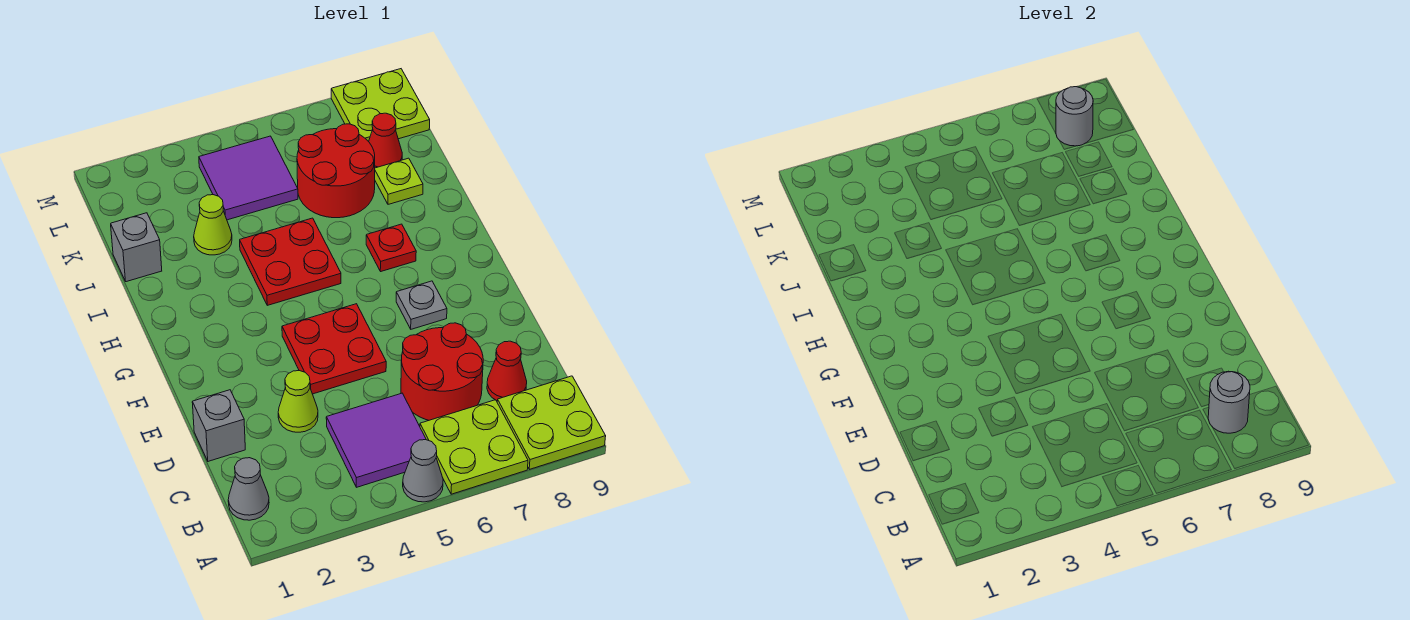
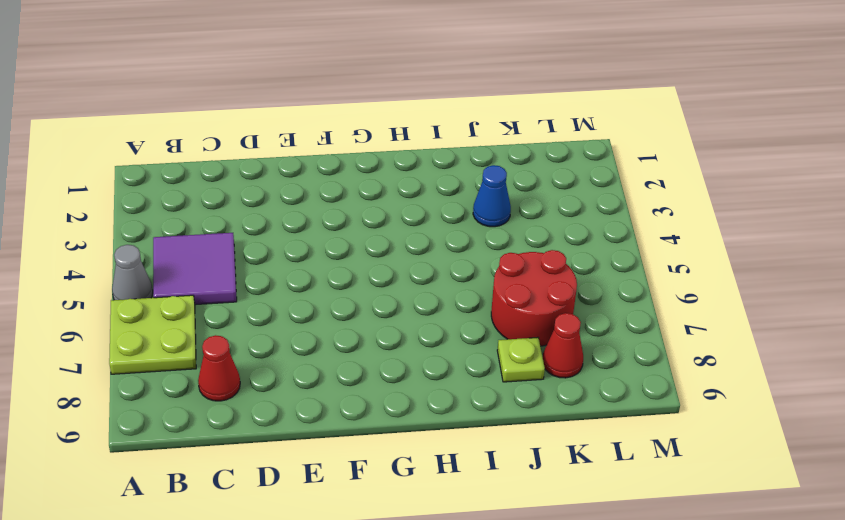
blue cone J3 level 1 -> lime cone J3 level 1
none -> lime plate A8:B9 level 1
none -> grey cone B1 level 1
none -> red round brick C6:D7 level 1

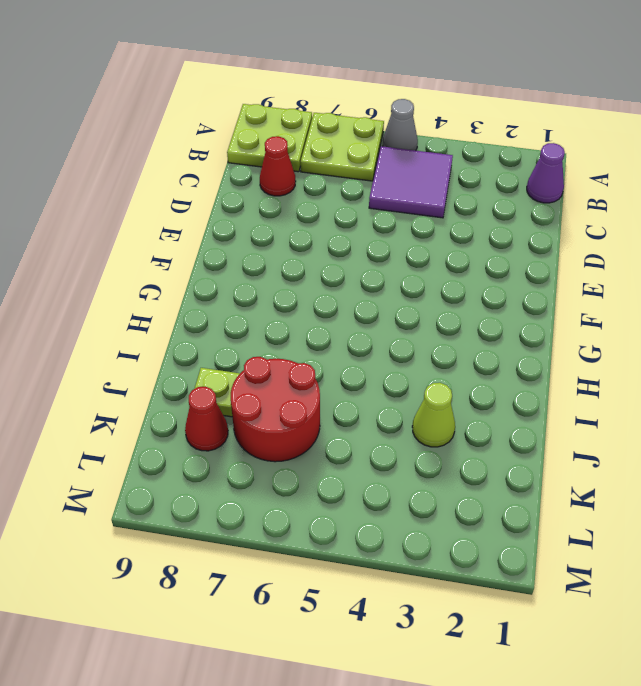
purple cone B1 level 1 -> grey cone B1 level 1
none -> red round brick C6:D7 level 1
none -> grey brick D1 level 1
none -> lime cone D3 level 1

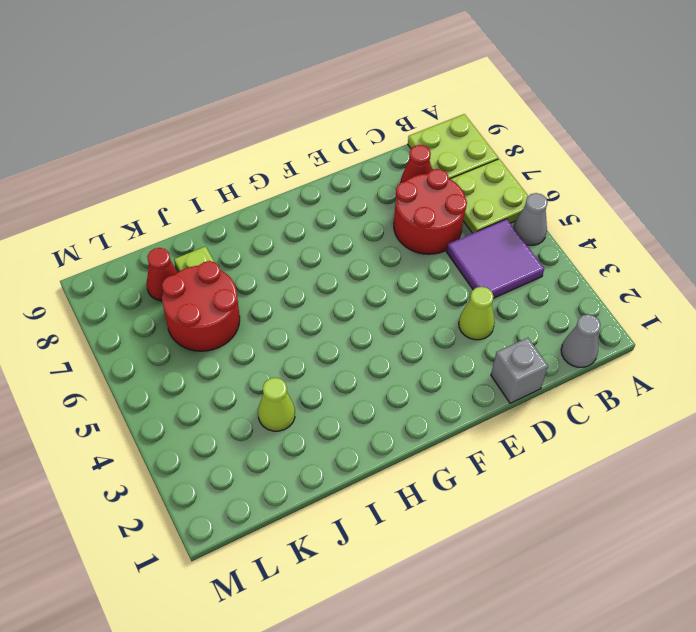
none -> red plate E4:F5 level 1
none -> grey plate F7 level 1
none -> red plate H4:I5 level 1

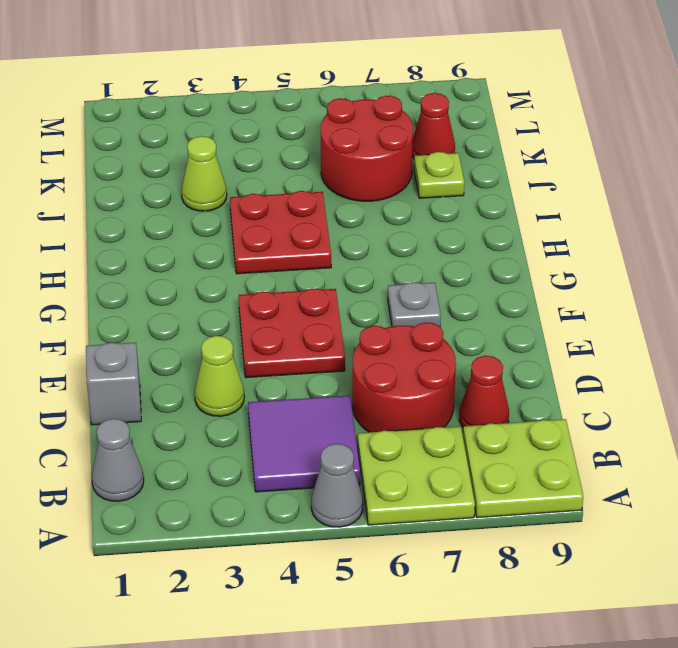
none -> red plate H7 level 1
none -> grey brick J1 level 1
none -> purple tile K4:L5 level 1

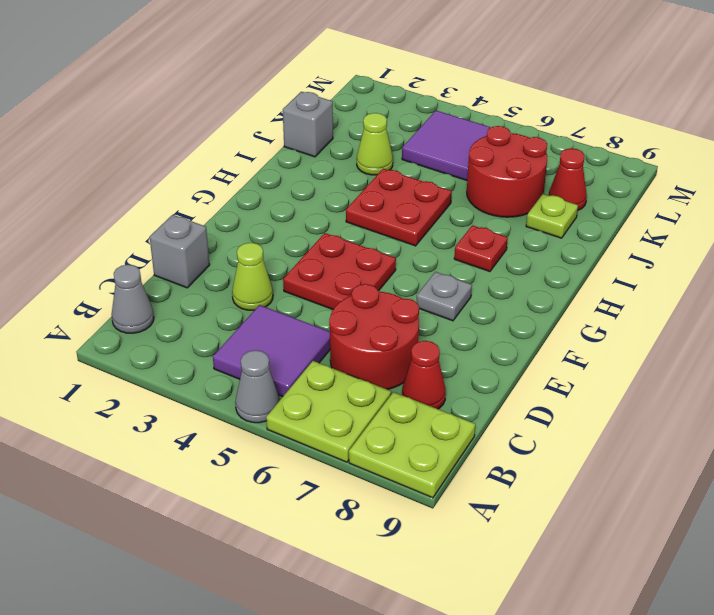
none -> lime plate L8:M9 level 1
none -> grey round brick B8 level 2
none -> grey round brick L8 level 2

